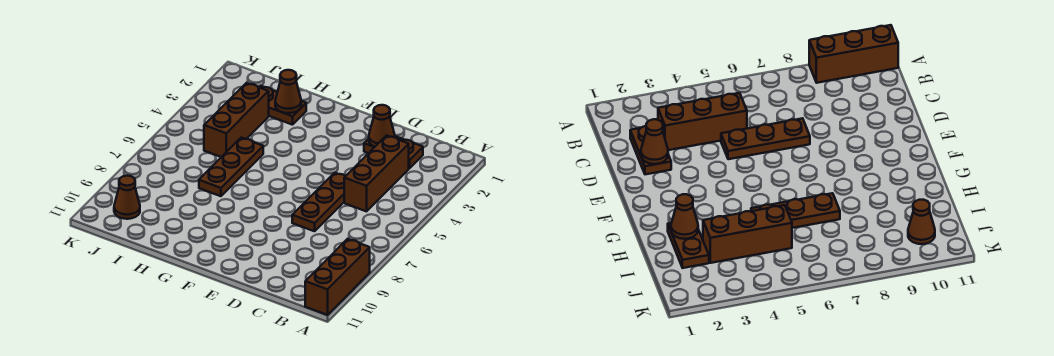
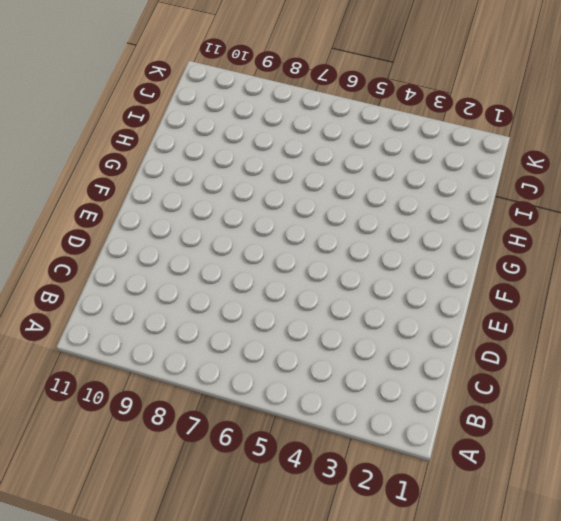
none -> brown brick A9:A11 level 1
none -> brown plate C2:D2 level 1

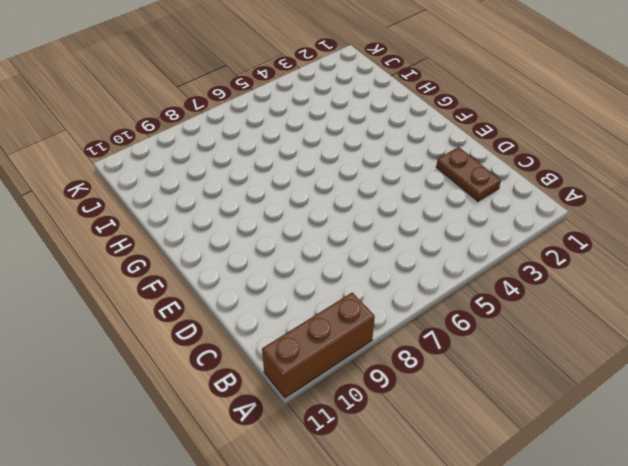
none -> brown brick C3:C5 level 1
none -> brown plate D5:D7 level 1

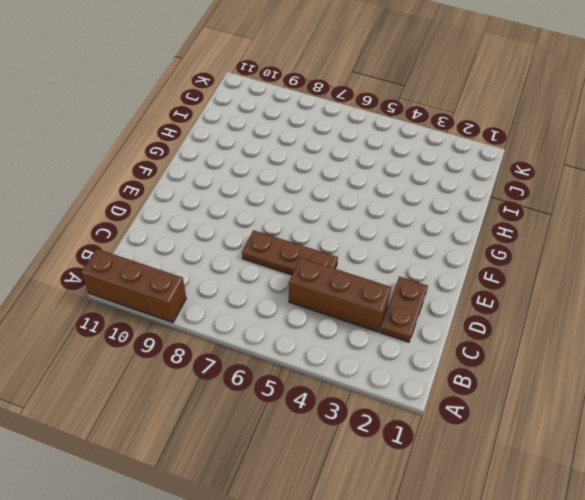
none -> brown plate H2:I2 level 1
none -> brown plate H5:H7 level 1

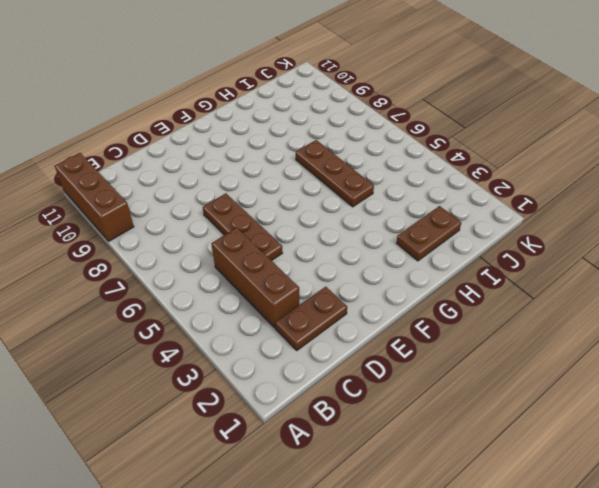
none -> brown brick I3:I5 level 1
none -> brown cone J10 level 1

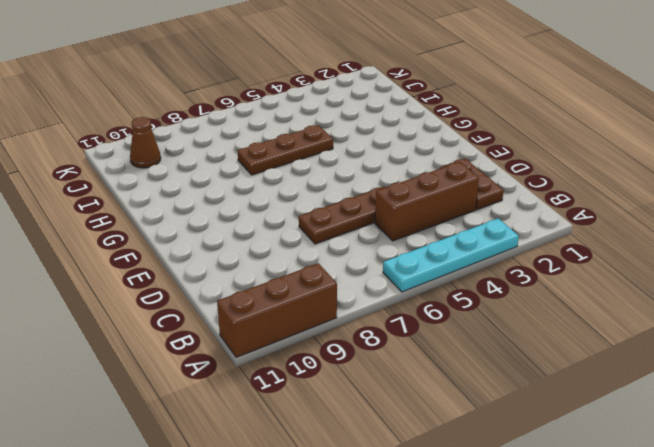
cyan plate A3:A6 level 1 -> none
none -> brown plate H2:I2 level 1
none -> brown brick I3:I5 level 1

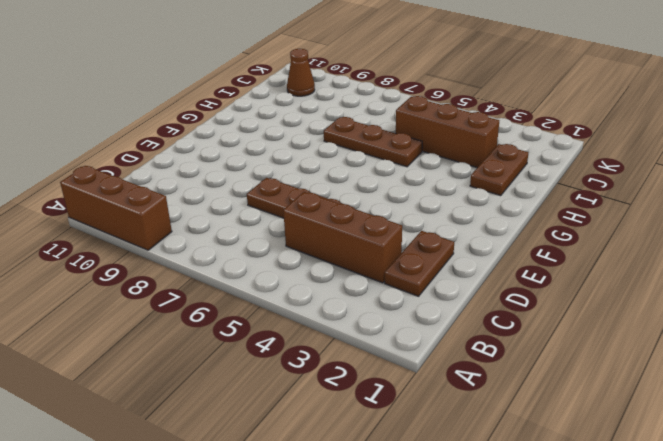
none -> brown cone D2 level 2
none -> brown cone H2 level 2

